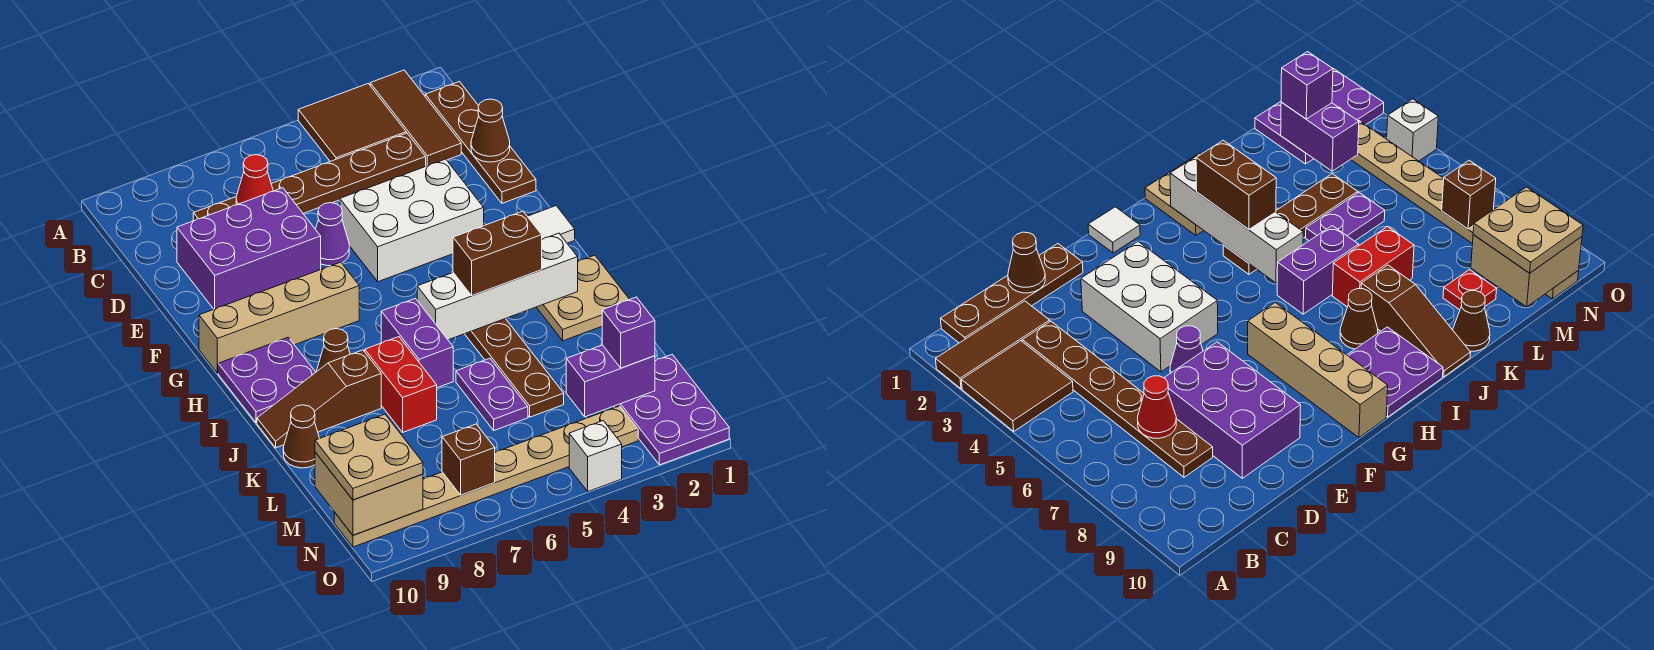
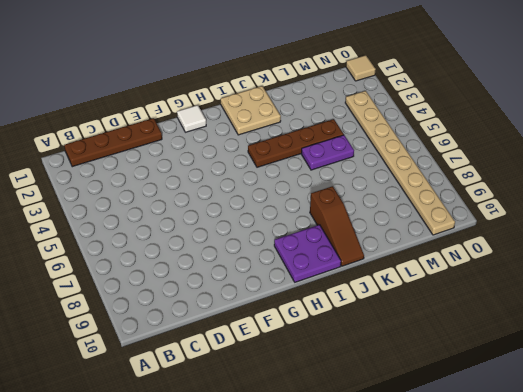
tan tile O1 level 1 -> purple plate M1:O2 level 1
none -> brown tile A2:C2 level 1
none -> brown tile A3:B4 level 1
none -> brown plate C3:C8 level 1
none -> purple brick D7:E9 level 1

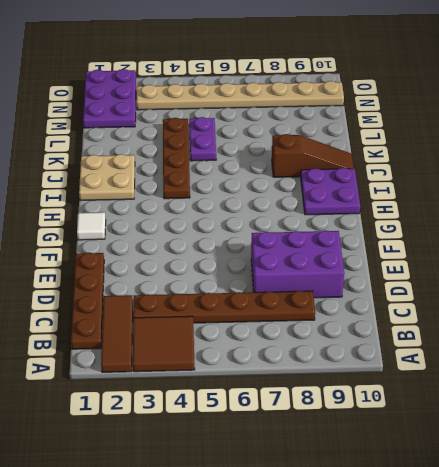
none -> white brick E3:F5 level 1
none -> purple cone E6 level 1
none -> tan brick G7:G10 level 1
none -> purple brick I6:J6 level 1

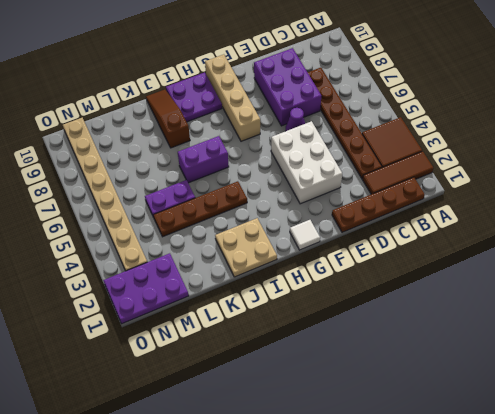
none -> brown cone I8 level 1
none -> red brick J7:K7 level 1
none -> brown cone K10 level 1
none -> red plate L9 level 1

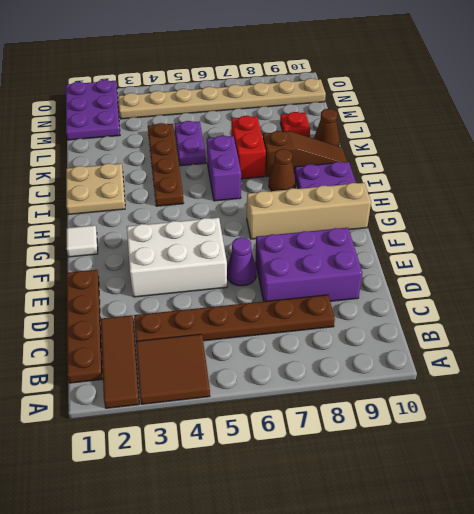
none -> white brick O4 level 1
none -> red cone C7 level 2
none -> brown cone D1 level 2
none -> white brick I2:I5 level 2

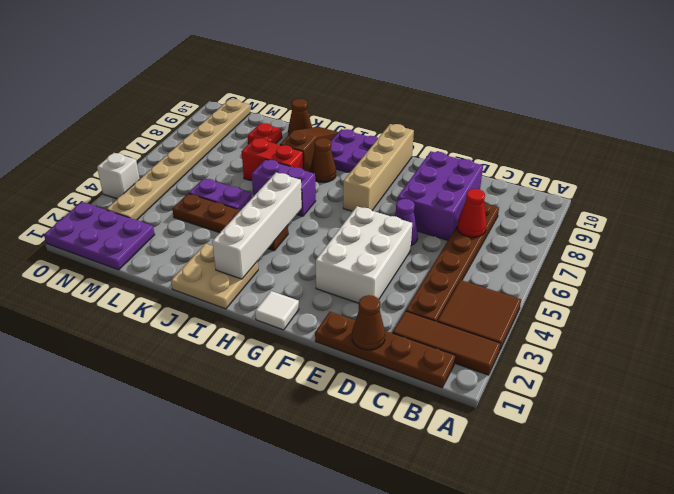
none -> purple brick M2:M3 level 2
none -> tan brick M9:N10 level 2
none -> brown brick N7 level 2
none -> brown brick I3:I4 level 3

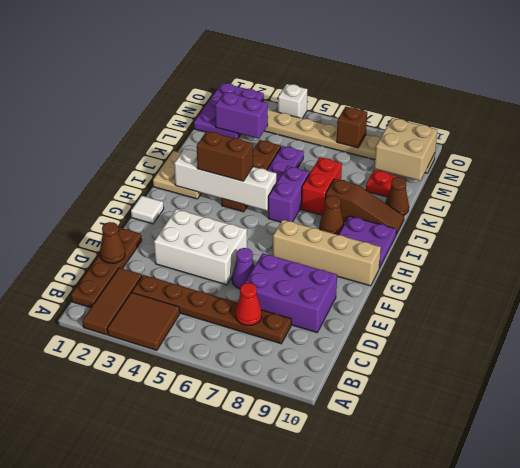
none -> purple brick M2 level 3
none -> tan plate M9:N10 level 3

